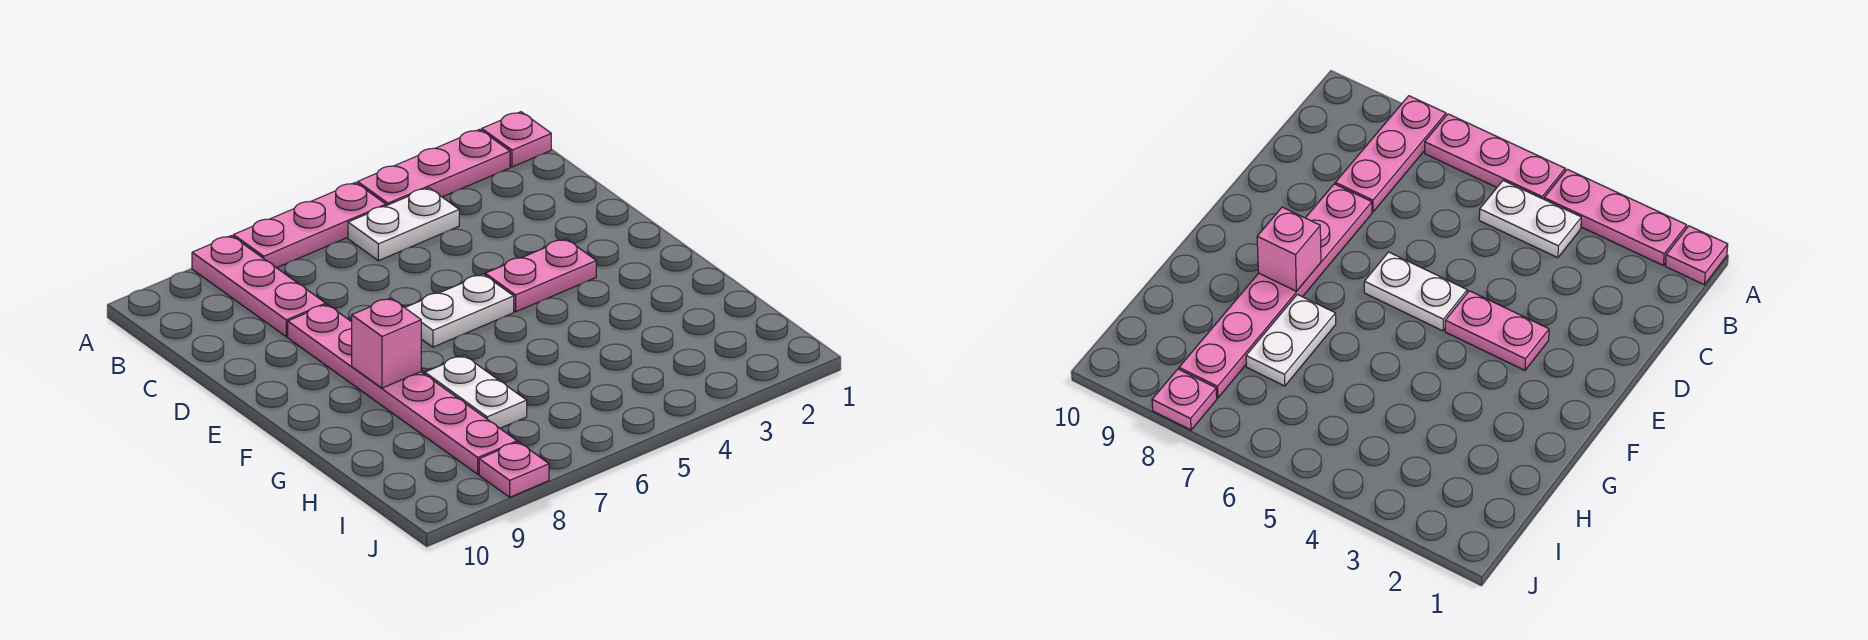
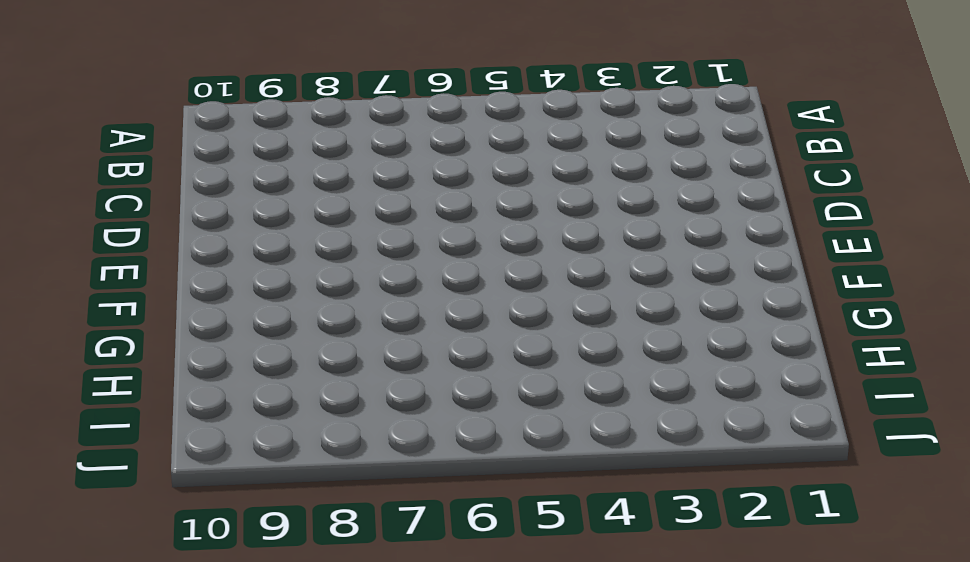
none -> pink plate A1 level 1
none -> pink plate A2:A4 level 1

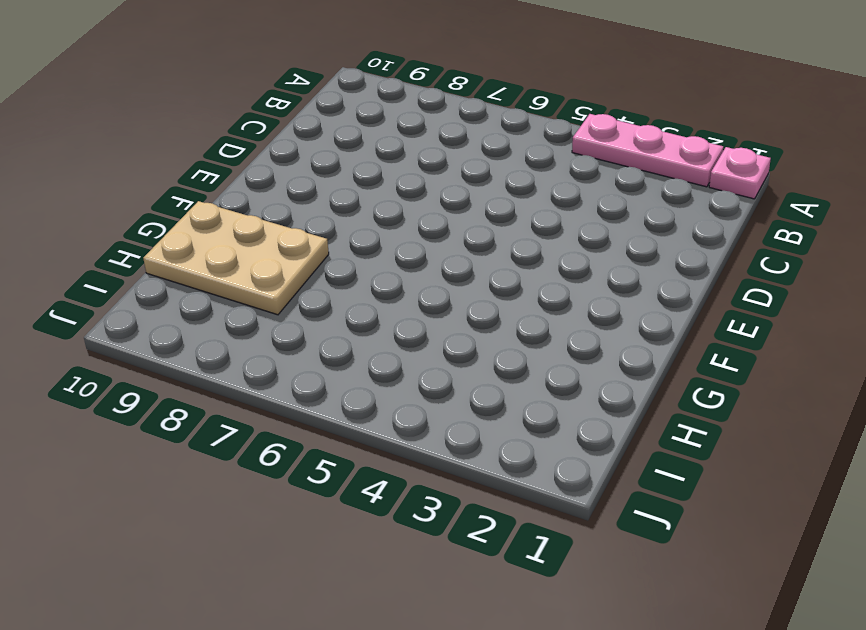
tan plate G8:H10 level 1 -> pink plate D8:I8 level 1
none -> pink plate A5:A7 level 1
none -> pink plate A8:C8 level 1

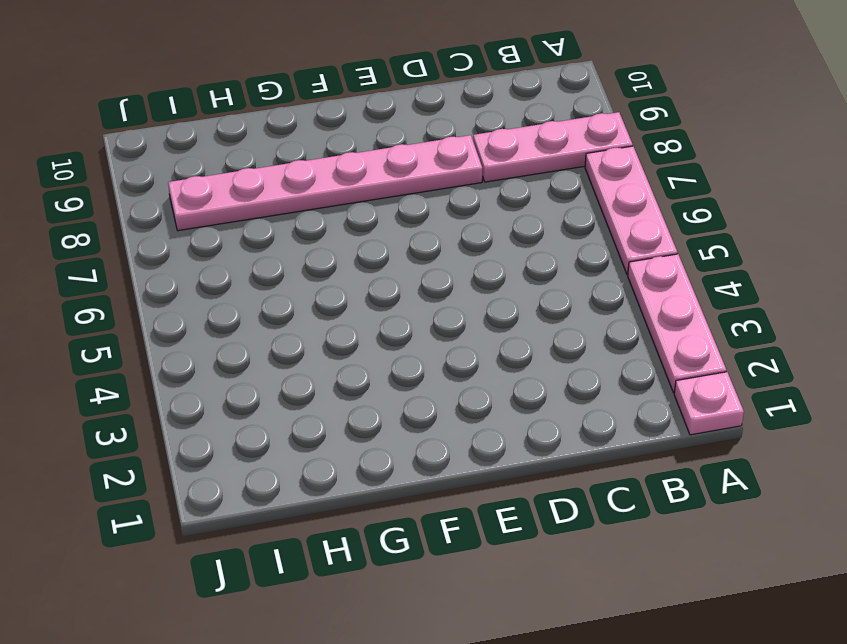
none -> white plate B4:B5 level 1
none -> pink plate E3:E4 level 1

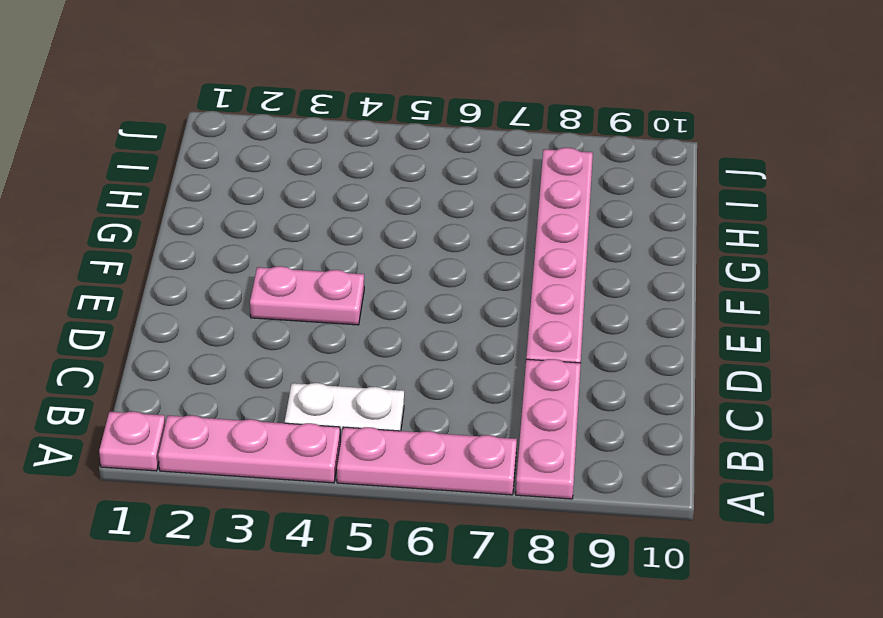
none -> white plate E5:E6 level 1
none -> white plate G7:H7 level 1

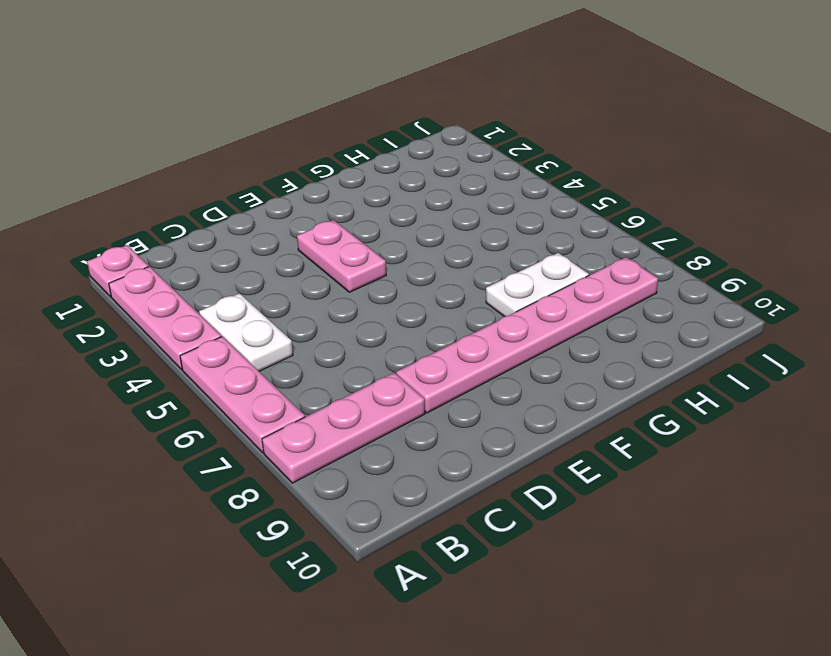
none -> white plate E5:E6 level 1
none -> pink plate J8 level 1

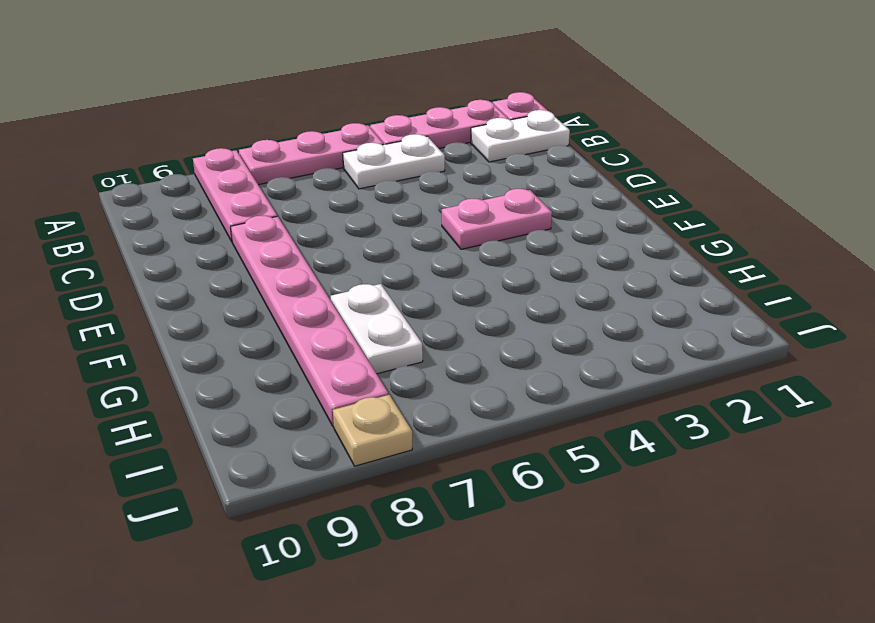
white plate B1:B2 level 1 -> white plate E5:E6 level 1
tan plate J8 level 1 -> pink plate J8 level 1
none -> pink brick F8 level 2

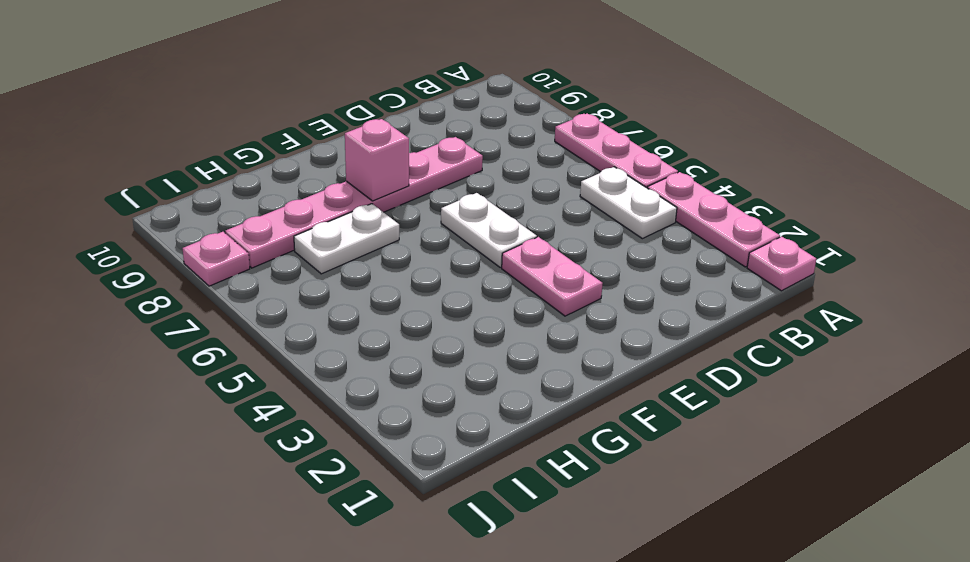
none -> pink plate A8:C8 level 1

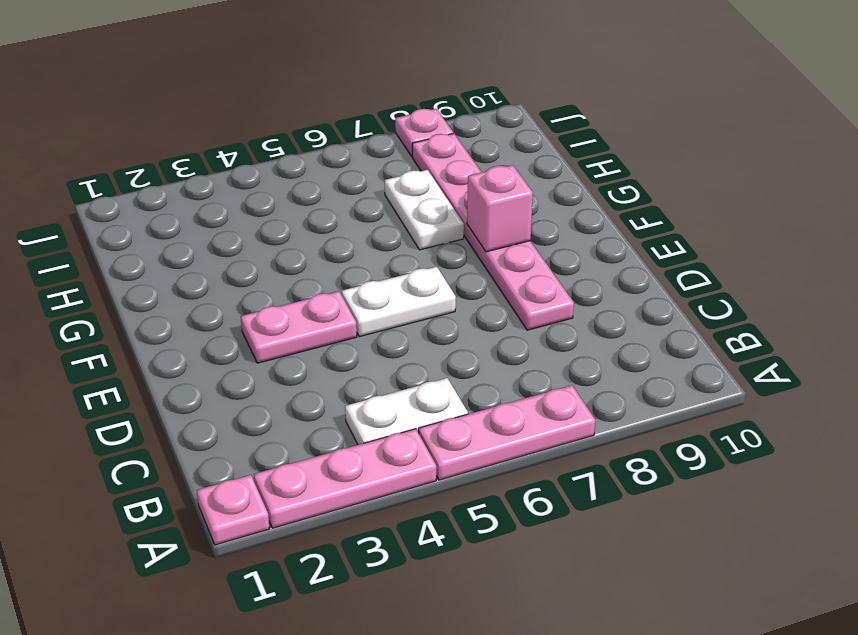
none -> pink plate A8:C8 level 1

